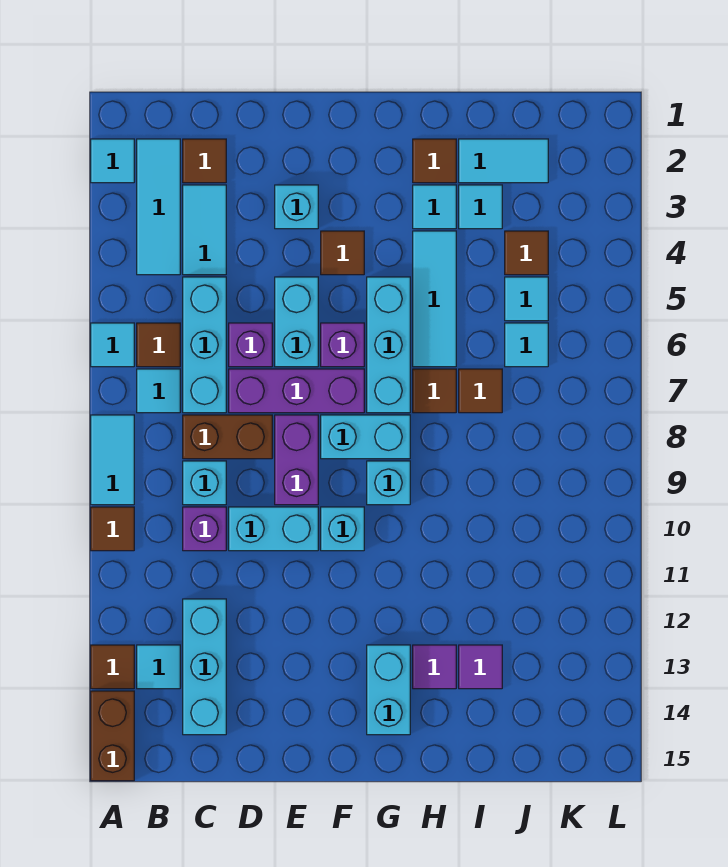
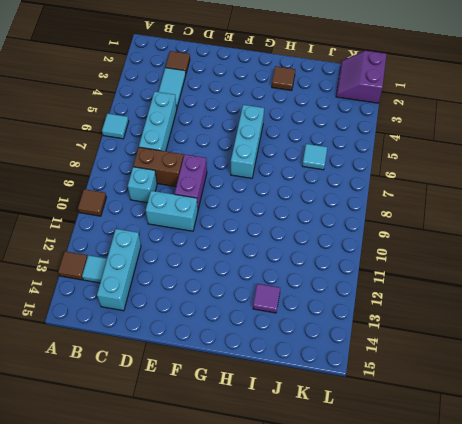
purple slope K1:L2 level 1 top L -> none
none -> cyan tile A2 level 1
none -> cyan tile A8:A9 level 1
none -> brown brick A14:A15 level 1
none -> cyan tile B2:B4 level 1

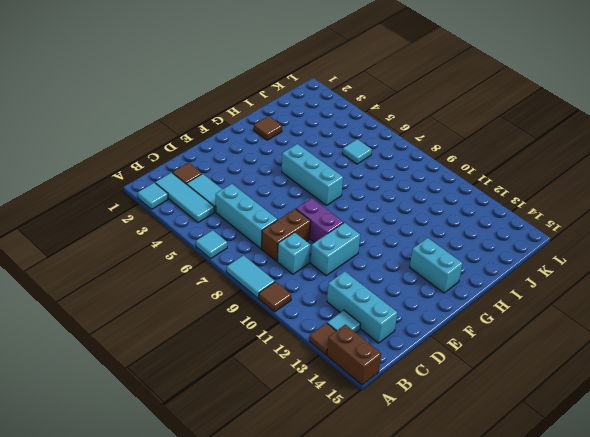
none -> brown tile B6 level 1
none -> cyan tile B7 level 1
none -> purple brick C10 level 1
none -> purple brick D6 level 1

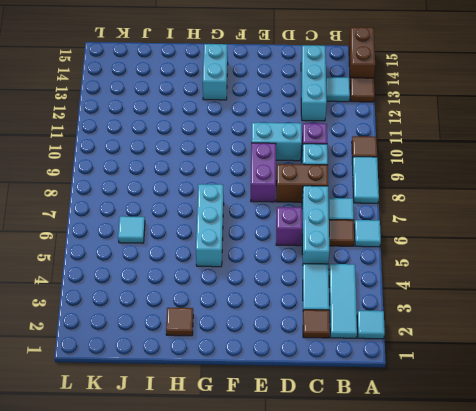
none -> purple brick D7:F7 level 1
none -> cyan brick E3 level 1
none -> cyan brick E5:E6 level 1
none -> brown tile F4 level 1

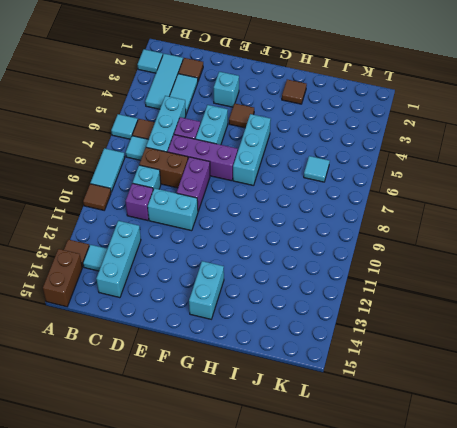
none -> purple brick F6 level 1
none -> cyan brick F8:G8 level 1
none -> cyan brick F10 level 1
none -> cyan brick G9 level 1

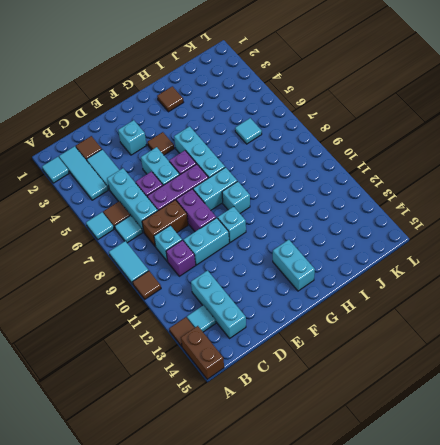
none -> cyan tile H3 level 1
none -> cyan tile H4:H6 level 1
none -> brown tile H7 level 1
none -> purple tile H13 level 1

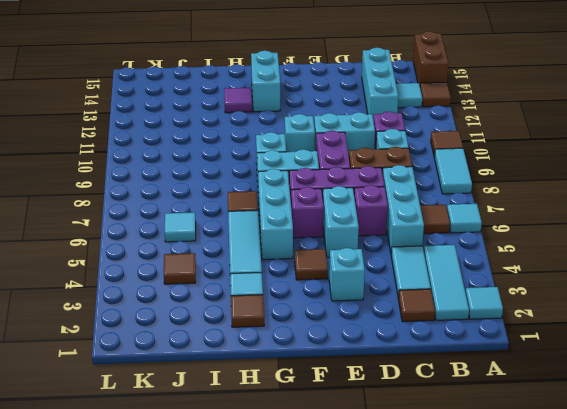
none -> cyan tile B7 level 1
none -> cyan tile I2:J2 level 1
none -> cyan tile I3 level 1
none -> brown tile I7 level 1

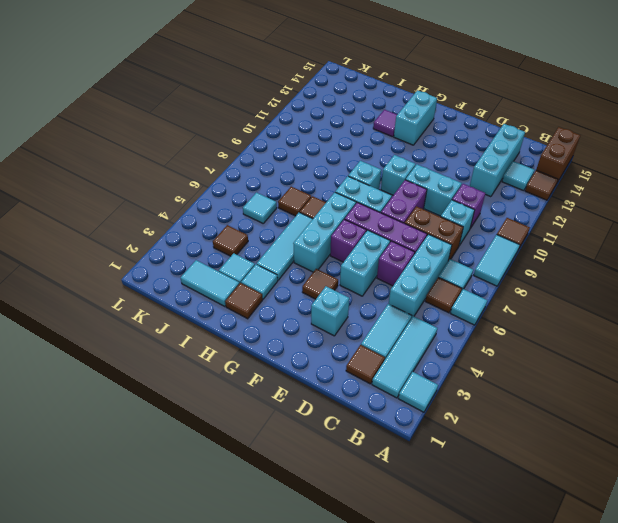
none -> purple tile I13 level 1
none -> cyan tile J5 level 1

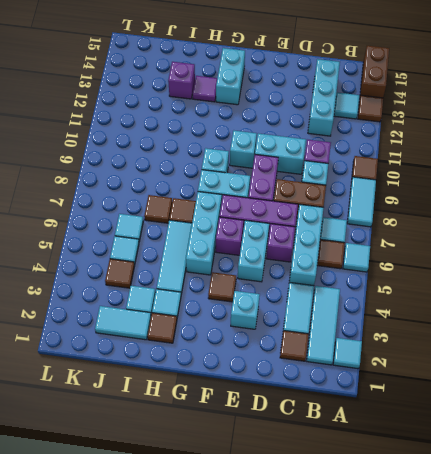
purple brick I13 level 1 -> purple tile I13 level 1

